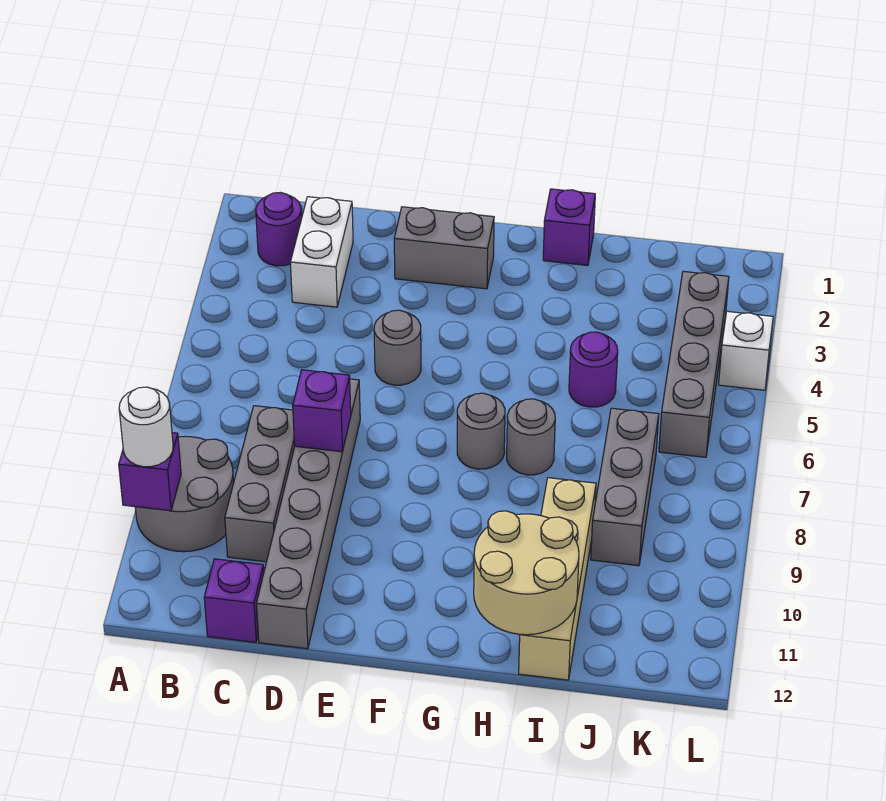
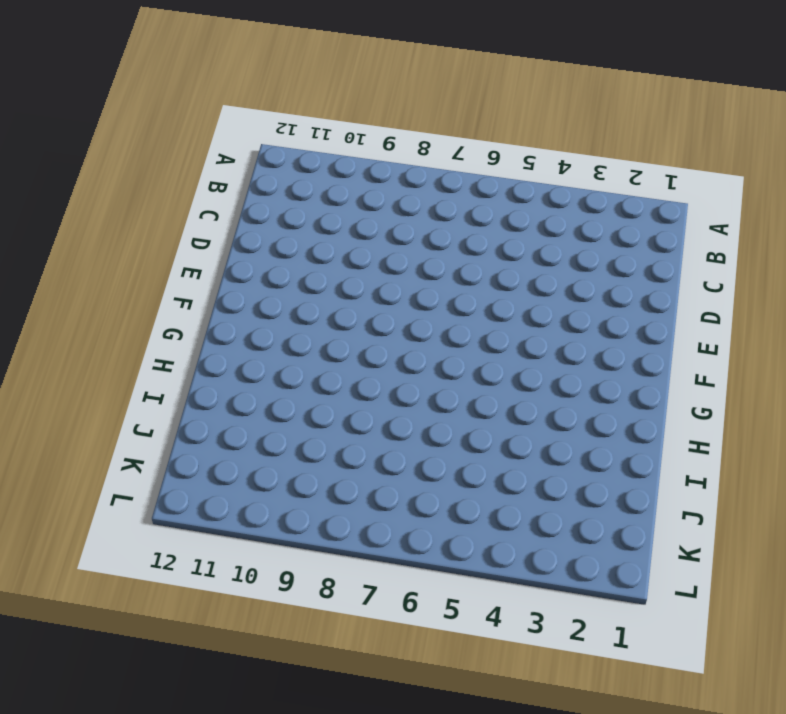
none -> grey round brick A9:B10 level 1
none -> purple round brick B2 level 1
none -> white brick C2:C3 level 1

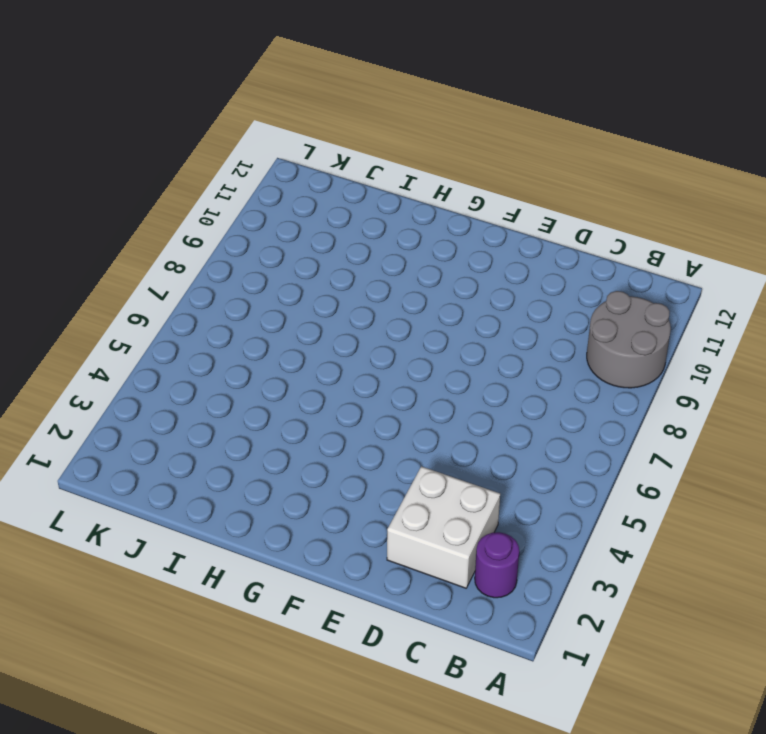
white brick C2:D3 level 1 -> white brick C2:C3 level 1
none -> grey brick C8:C10 level 1
none -> purple brick C12 level 1
none -> grey brick D7:D12 level 1

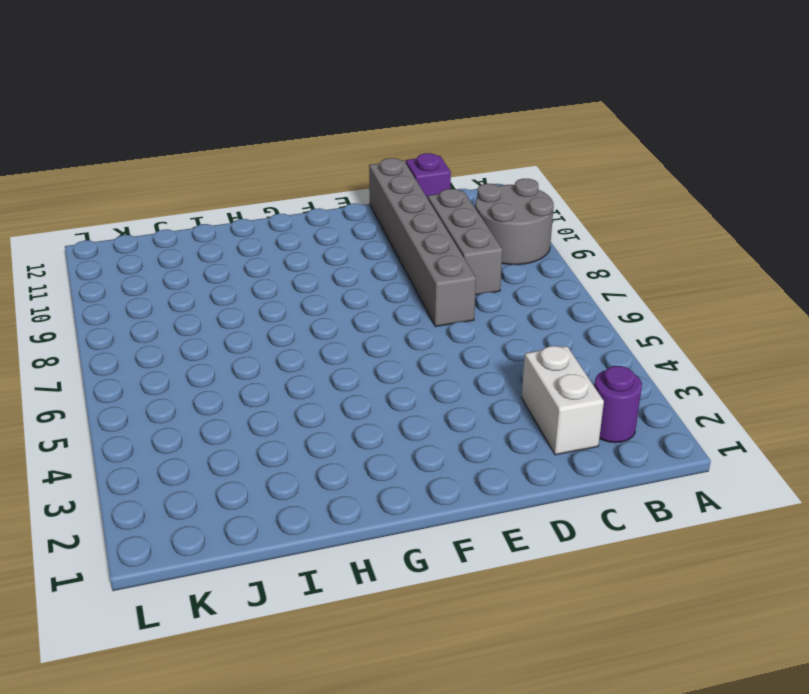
none -> grey brick E2:F2 level 1
none -> grey round brick E5 level 1
none -> grey round brick G7 level 1

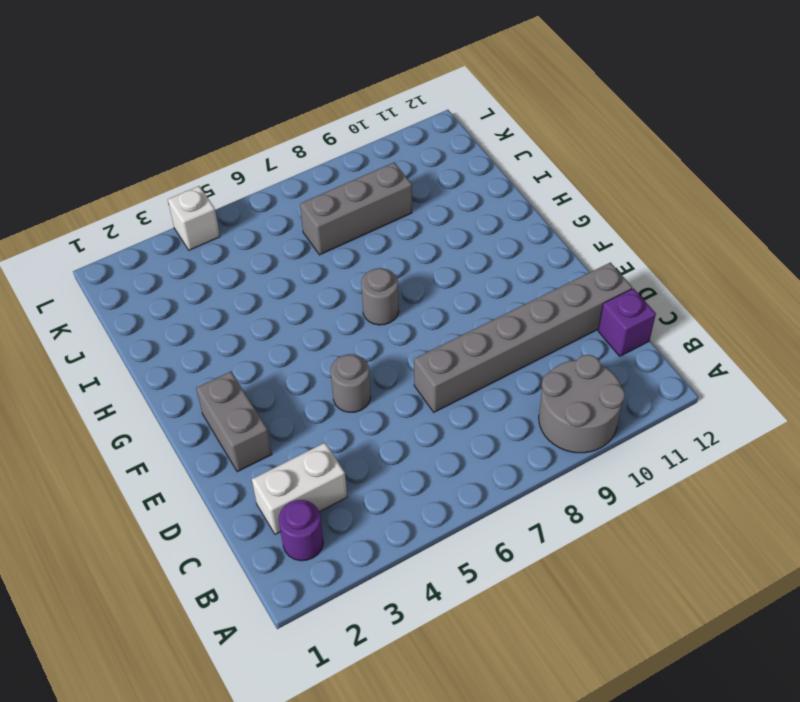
none -> grey brick C8:C10 level 1
none -> purple brick H1 level 1
none -> grey round brick H7 level 1

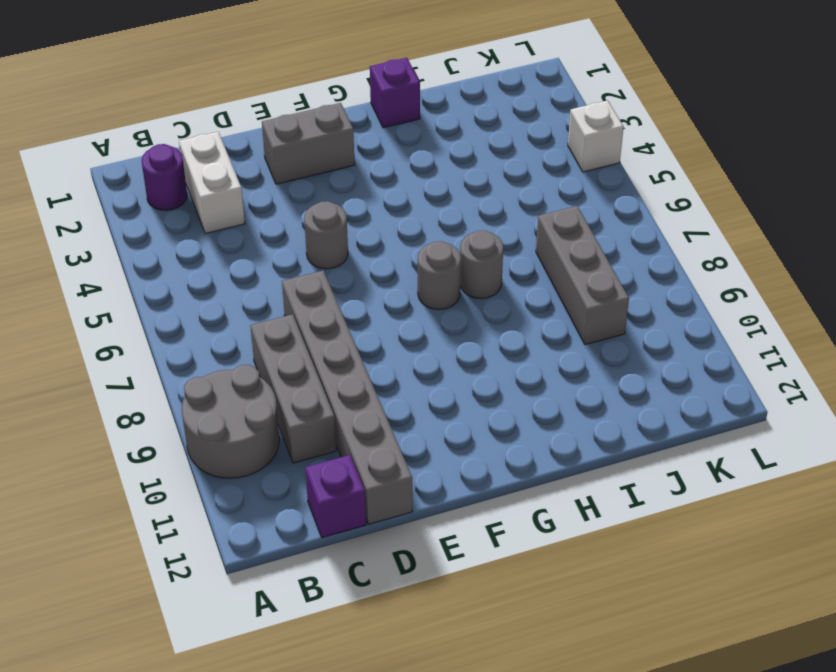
none -> purple round brick I5 level 1
none -> tan brick I9:I12 level 1
none -> grey brick K3:K6 level 1

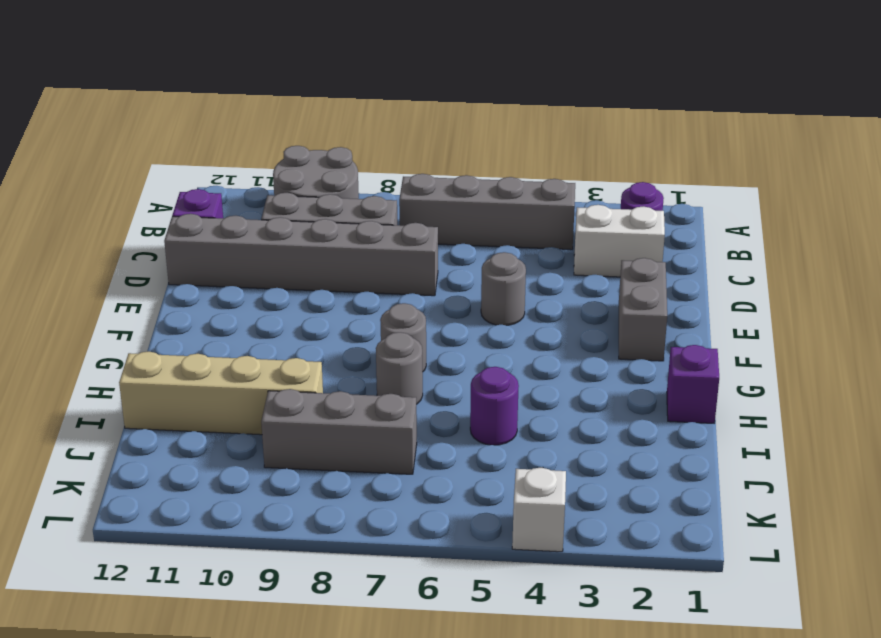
grey brick B4:B7 level 1 -> grey brick K3:K6 level 1
none -> purple brick A10 level 2
none -> purple brick D8 level 2
none -> tan round brick H11:I12 level 2

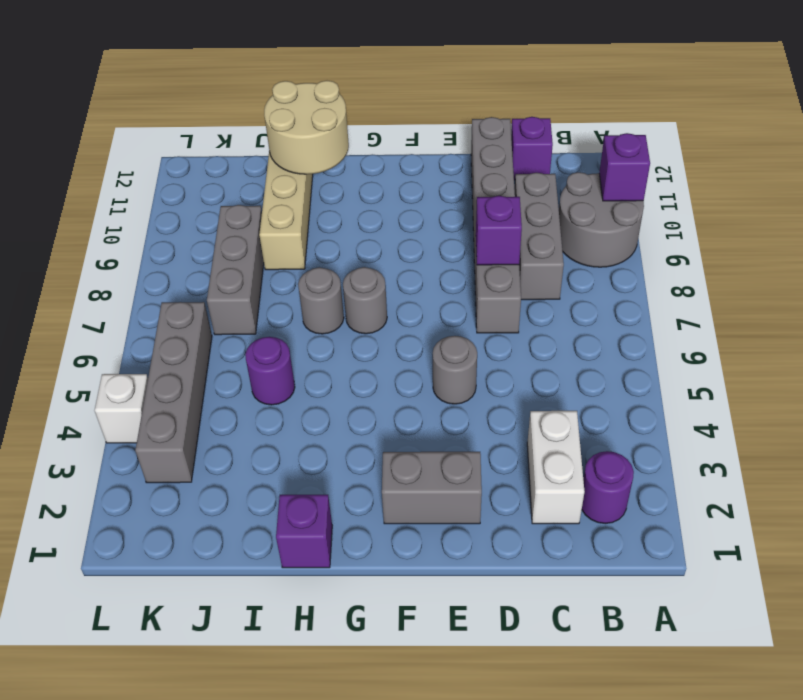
none -> white round brick A10 level 3

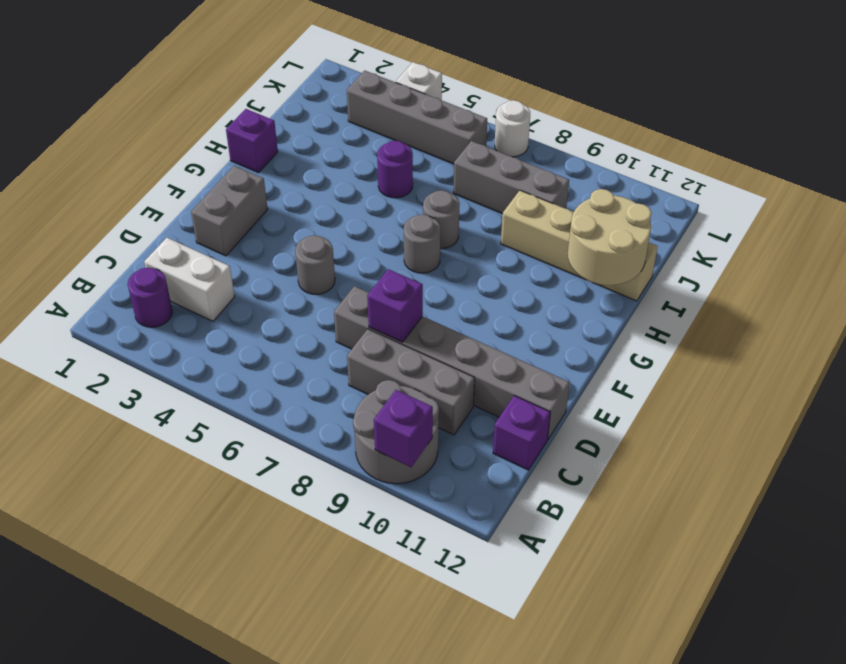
white round brick L7 level 1 -> white round brick A10 level 3

